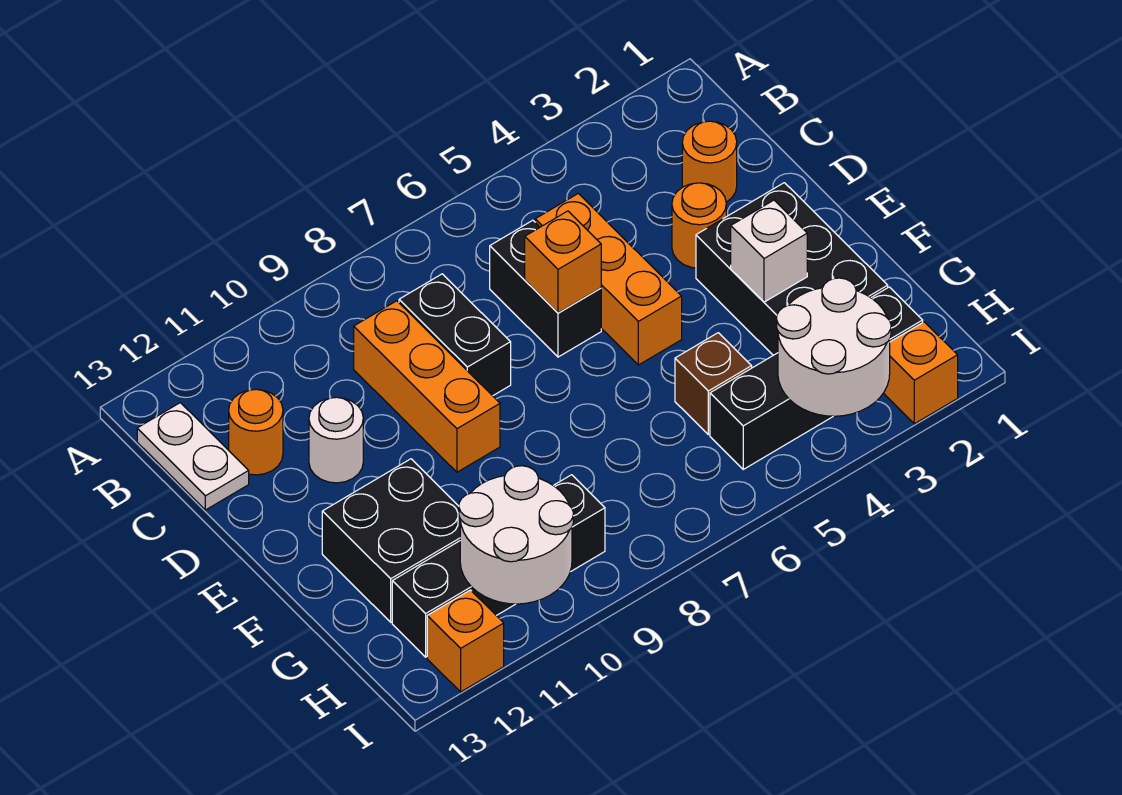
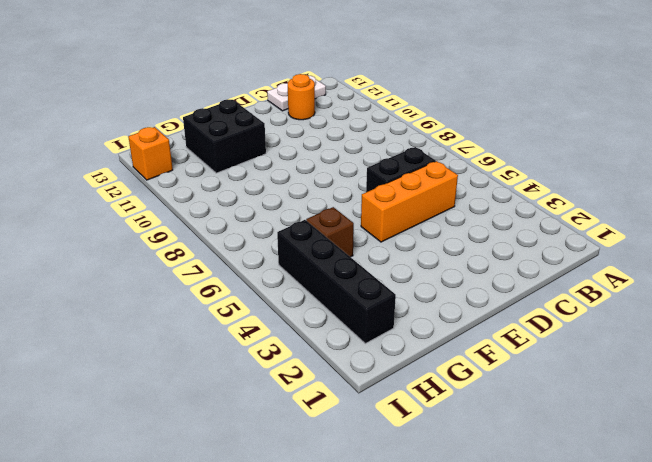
none -> orange round brick C2 level 1
none -> black brick C8:D8 level 1
none -> orange brick C9:E9 level 1

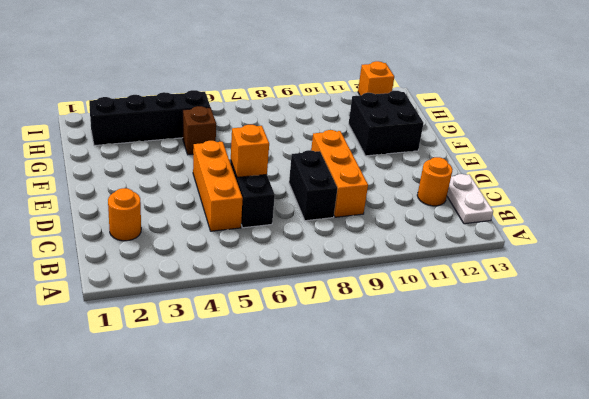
none -> orange round brick D3 level 1
none -> white round brick D11 level 1
none -> black brick E2:G3 level 1

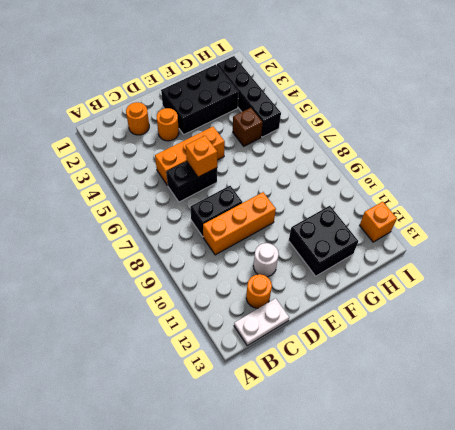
none -> black brick H9:H12 level 1
none -> orange brick I2 level 1
none -> white brick F3 level 2

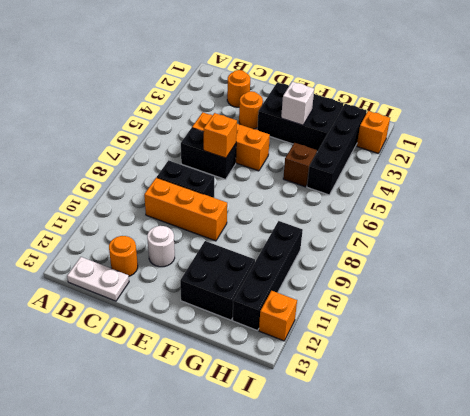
none -> white round brick H3:I4 level 2
none -> white round brick H10:I11 level 2

